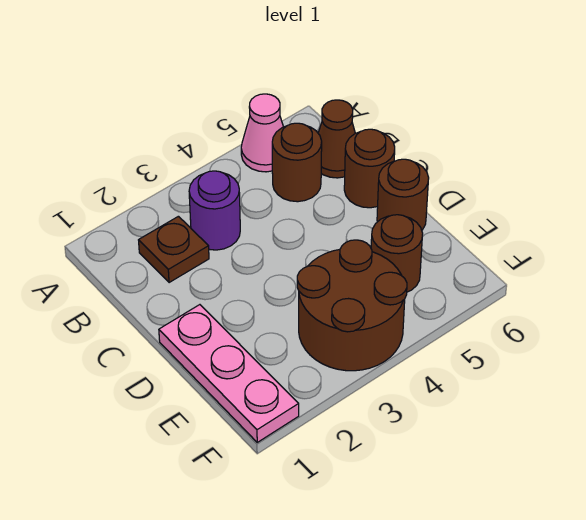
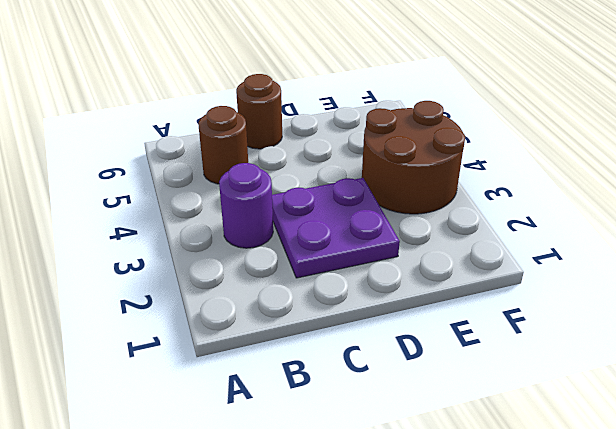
purple plate C2:D3 level 1 -> none
none -> pink cone A5 level 1
none -> brown plate B2 level 1

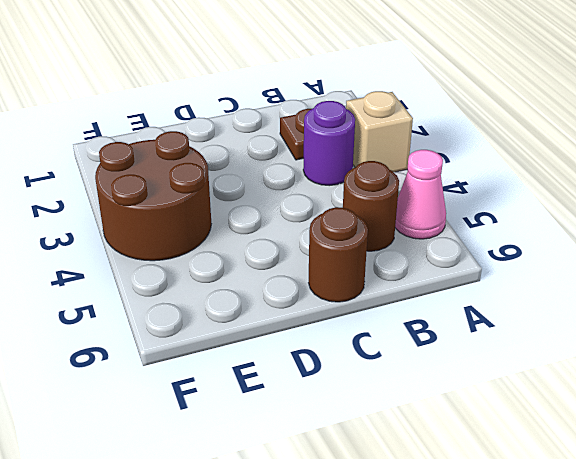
tan brick A3 level 1 -> none
none -> brown cone B6 level 1
none -> pink plate D1:F1 level 1

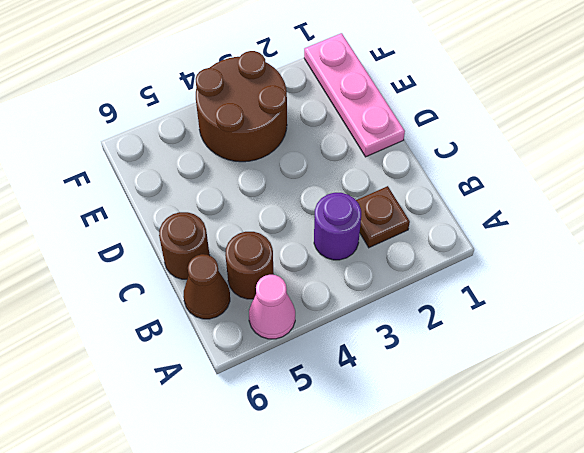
none -> brown round brick D6 level 1
none -> brown round brick E5 level 1

